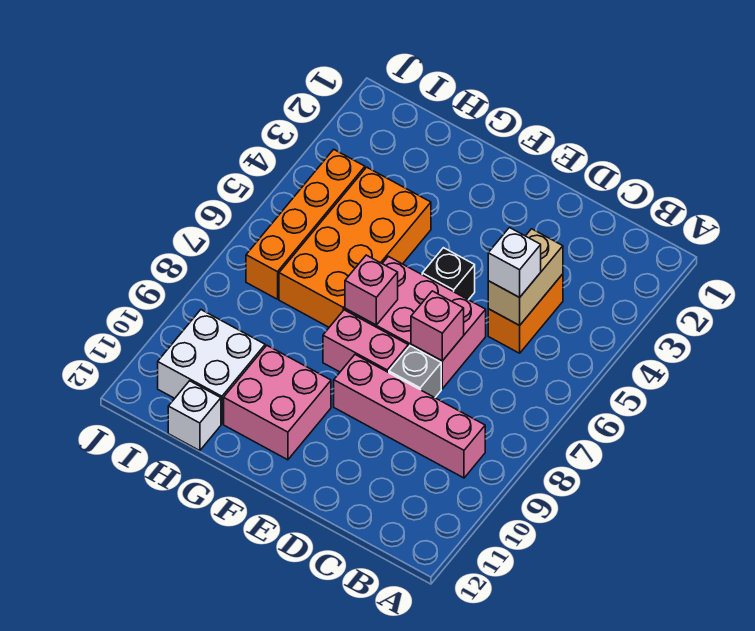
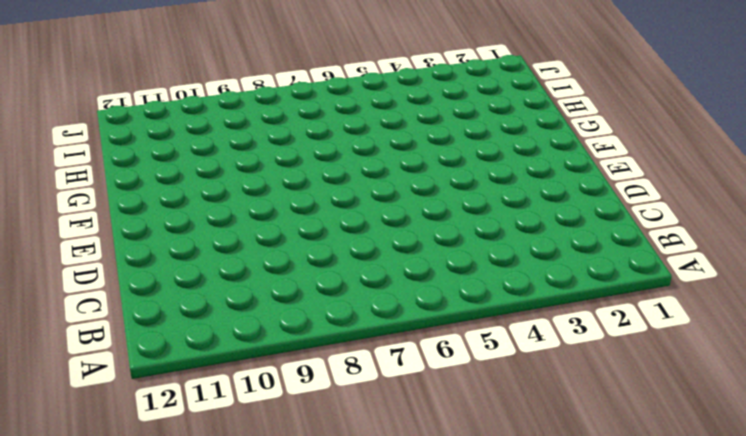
none -> pink brick B9:E9 level 1
none -> orange brick C4:C5 level 1
none -> pink brick D6:F7 level 1

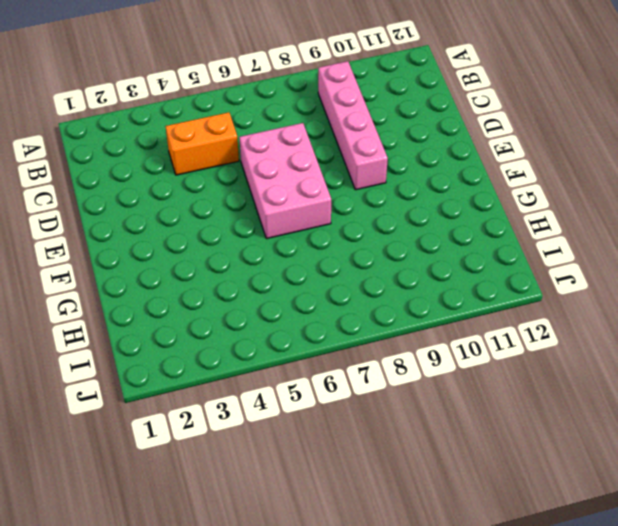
none -> grey brick D8 level 1
none -> black brick E5 level 1
none -> pink brick E8:F8 level 1

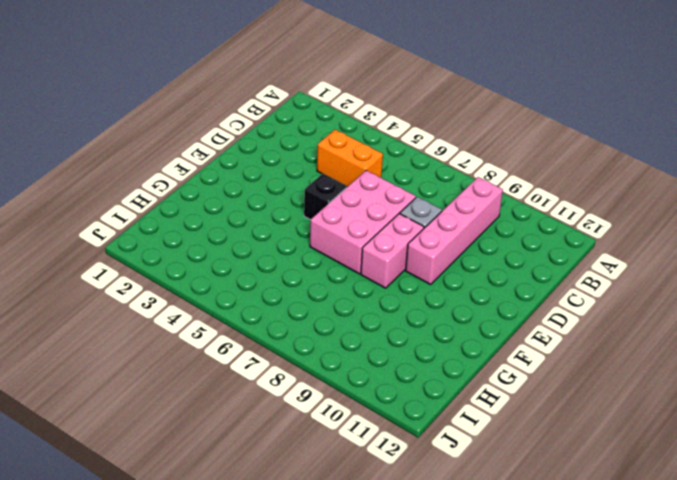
none -> pink brick F10:G11 level 1
none -> orange brick G4:H7 level 1
none -> white brick H10:I11 level 1

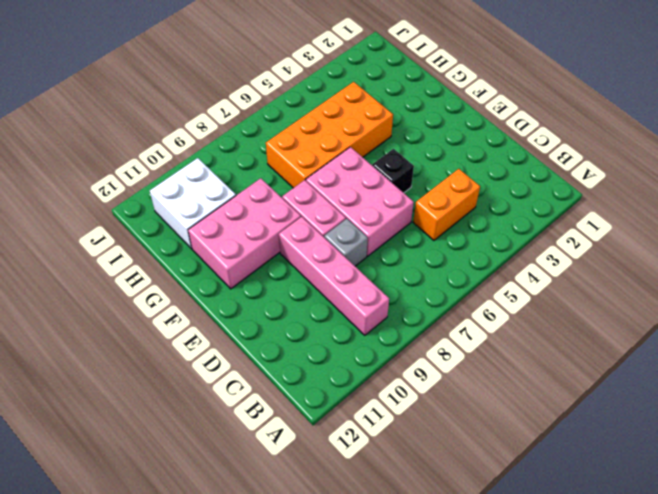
pink brick F9:G11 level 1 -> pink brick F10:G11 level 1
none -> white brick H12 level 1
none -> orange brick I4:I7 level 1
none -> tan brick C4:C5 level 2

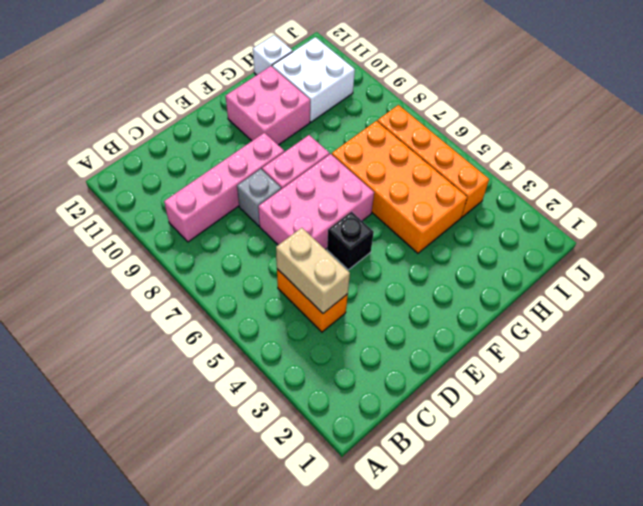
none -> pink brick D7 level 2
none -> pink brick F7 level 2
none -> white brick C5 level 3

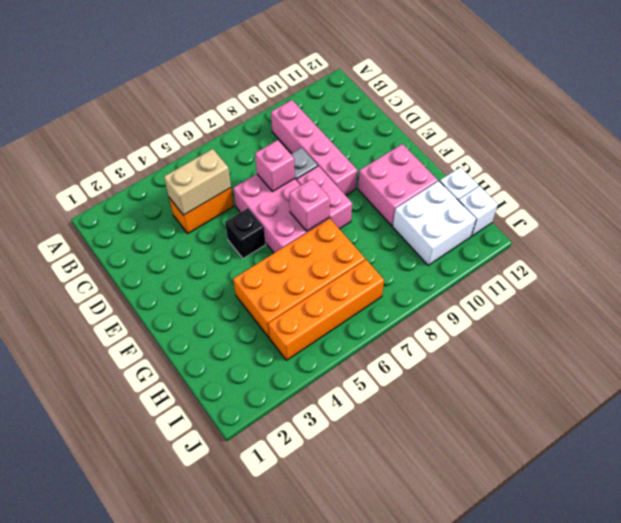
white brick I12 level 1 -> white brick C5 level 3

